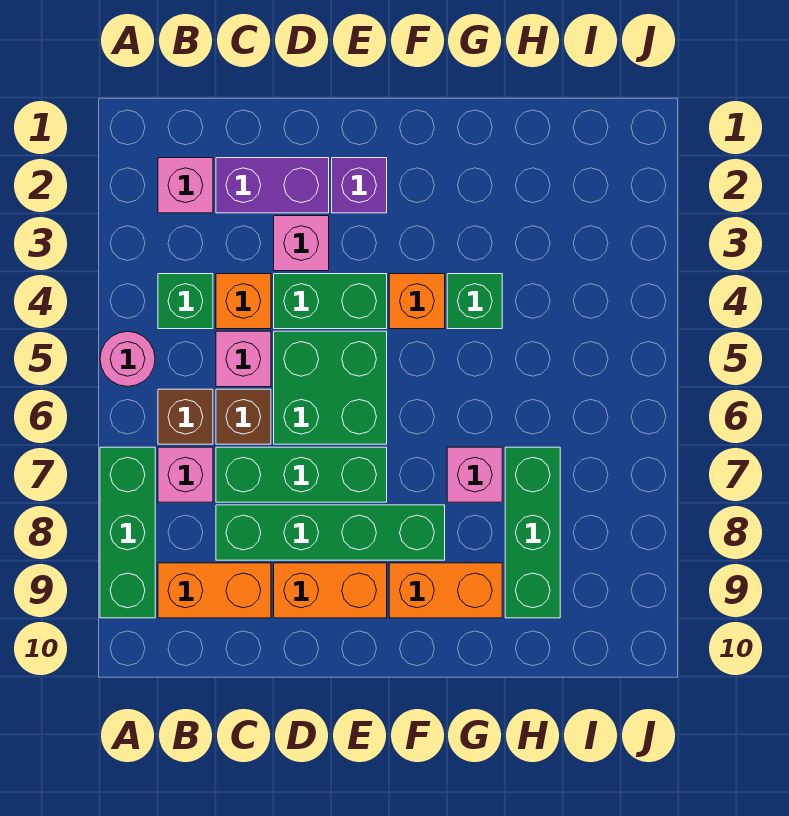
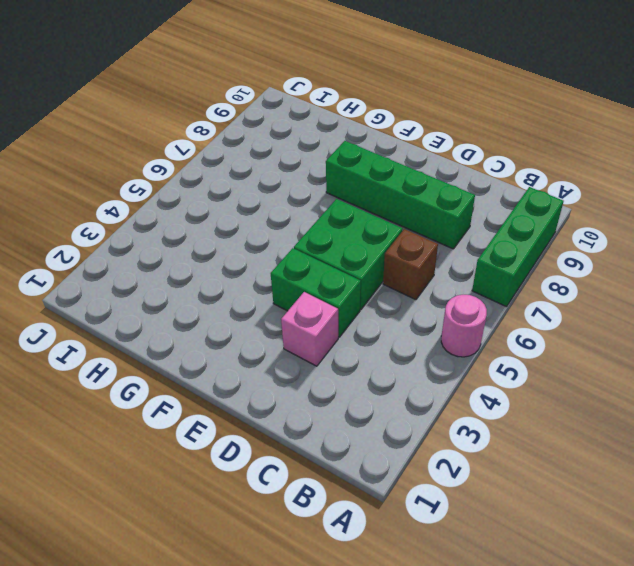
none -> pink brick B2 level 1
none -> green brick B4 level 1
none -> brown brick B6 level 1

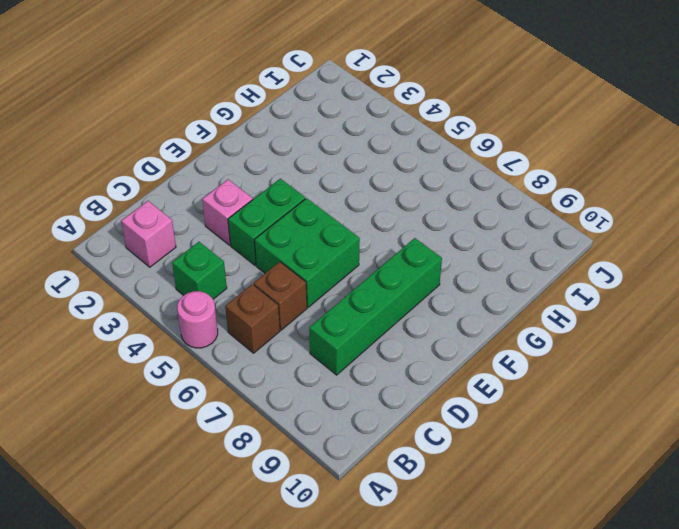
none -> green brick A7:A9 level 1
none -> pink brick B7 level 1
none -> orange brick B9:C9 level 1

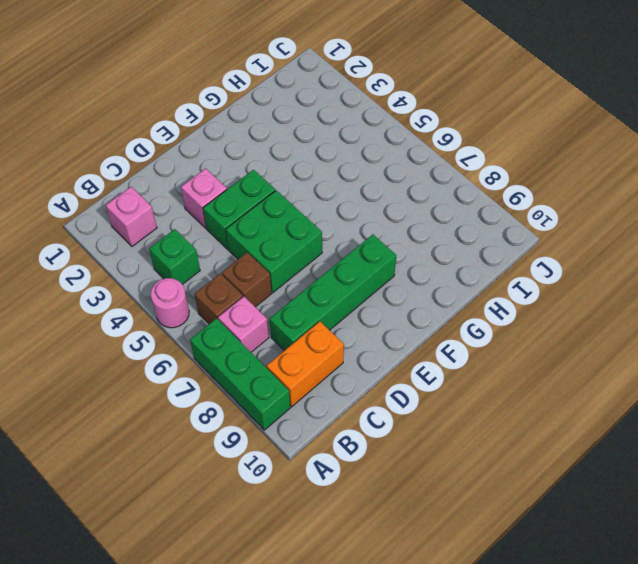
none -> purple brick C2:D2 level 1
none -> orange brick C4 level 1
none -> pink brick C5 level 1

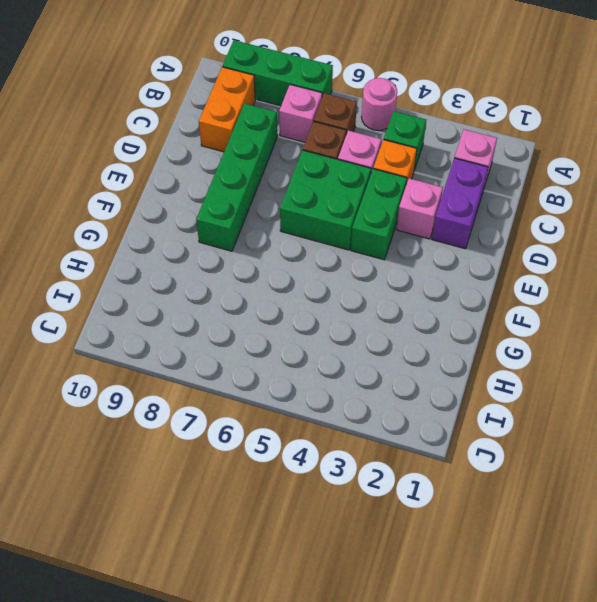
none -> green brick C7:E7 level 1
none -> orange brick D9:E9 level 1
none -> purple brick E2 level 1

